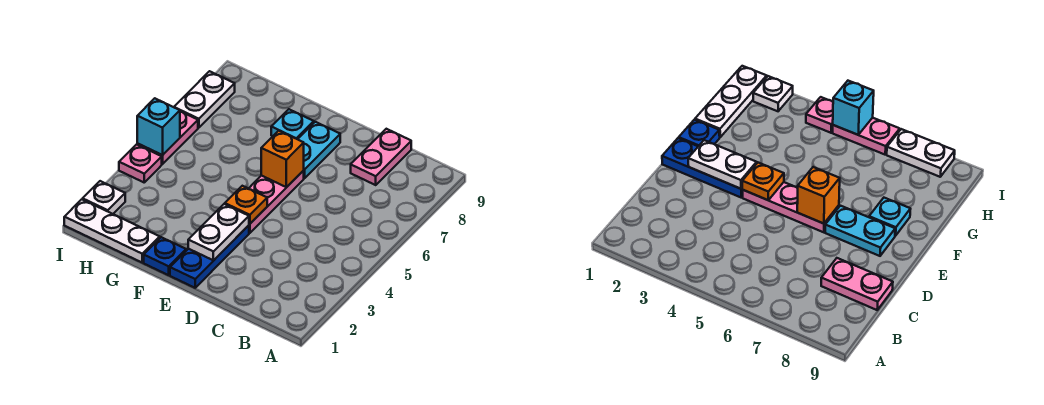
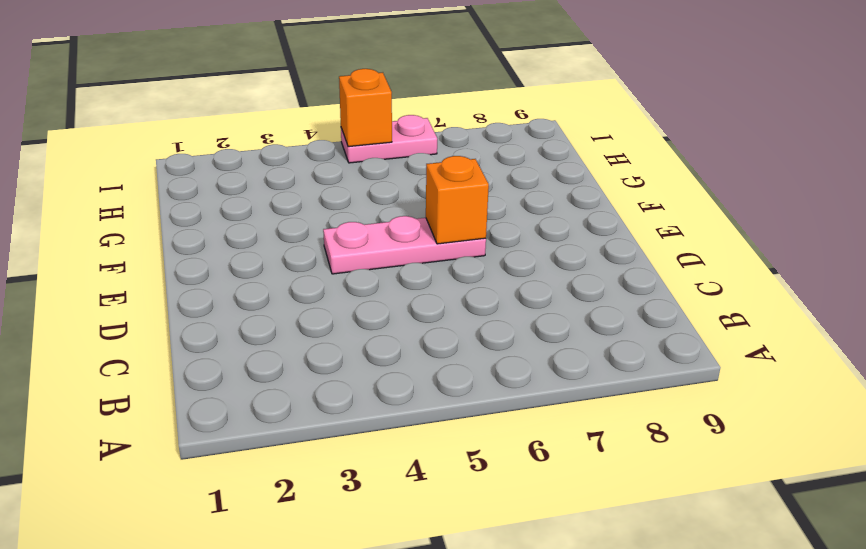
orange brick I5 level 2 -> cyan brick I5 level 2
none -> pink plate C8:C9 level 1
none -> blue plate E1:E3 level 1
none -> cyan plate E7:E8 level 1

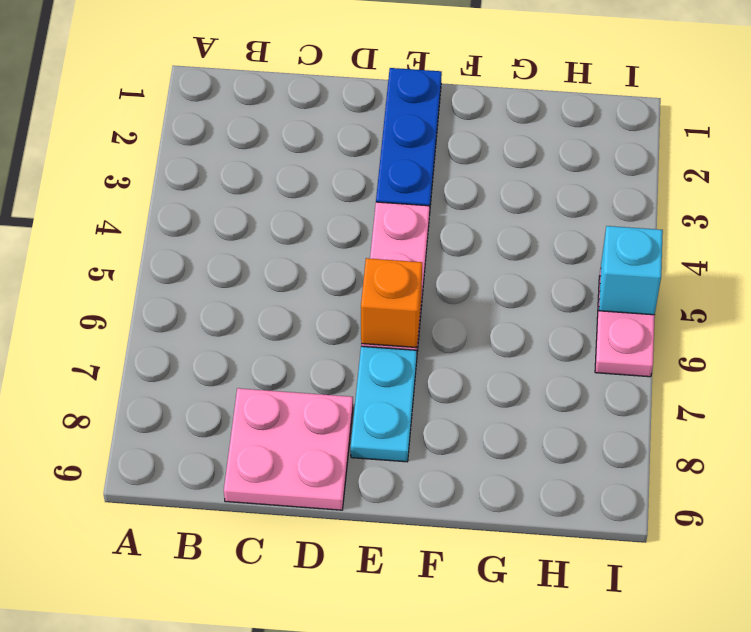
pink plate C8:D9 level 1 -> pink plate C8:C9 level 1
none -> blue plate F1 level 1
none -> cyan plate F8 level 1
none -> white plate G1:I1 level 1

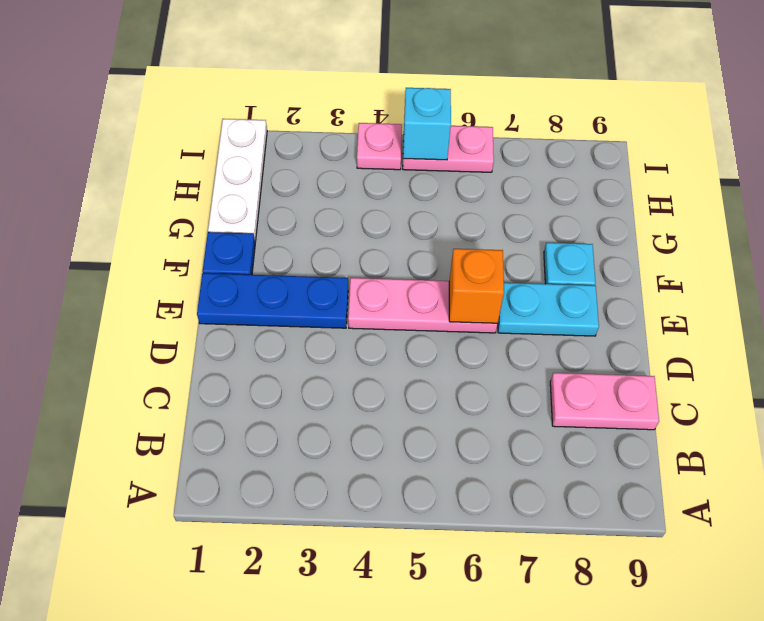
none -> white plate I2 level 1
none -> white plate I7:I8 level 1
none -> white plate E2:E3 level 2

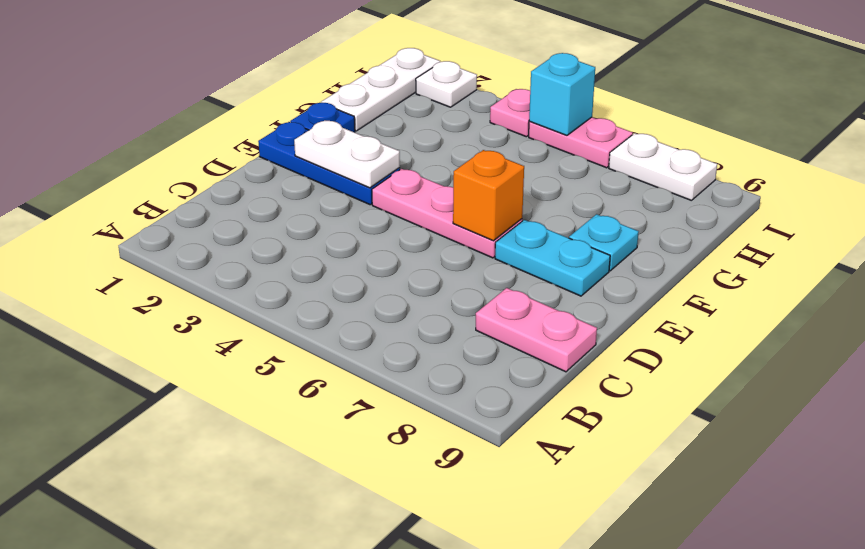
none -> orange plate E4 level 2

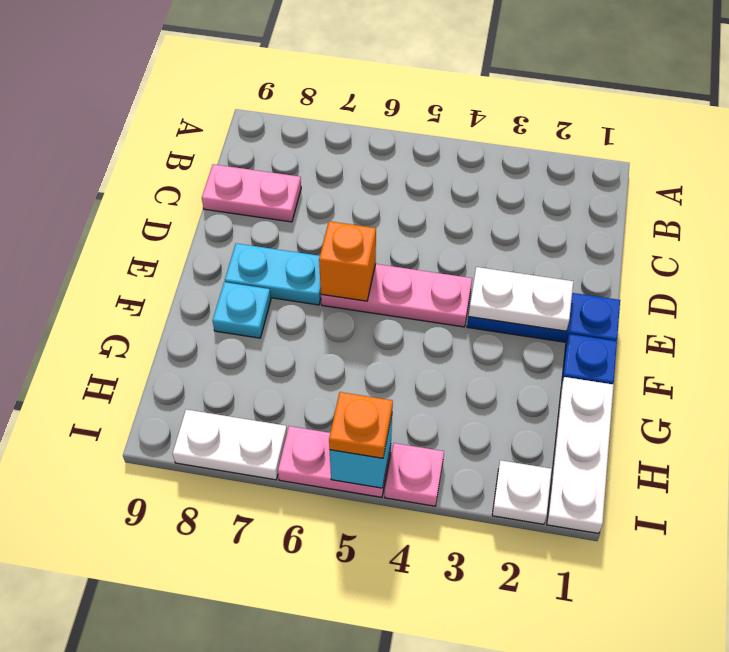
orange plate I5 level 3 -> orange plate E4 level 2

